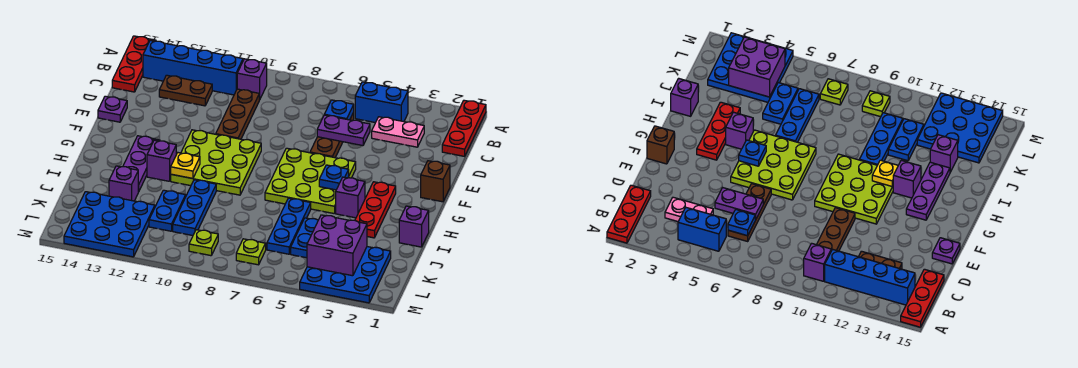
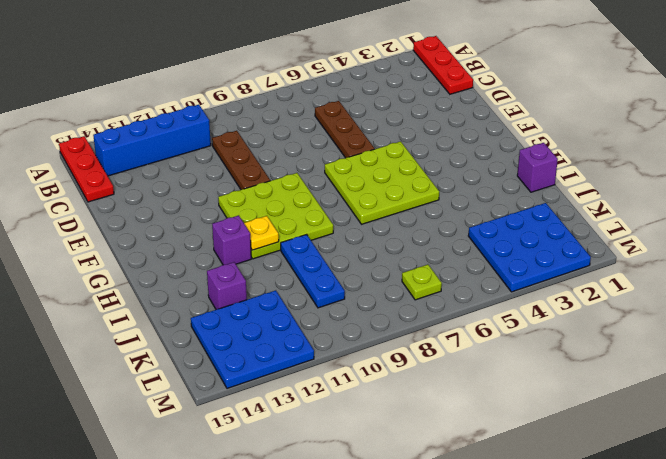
none -> blue brick B4:B5 level 1
none -> purple brick B10 level 1
none -> pink plate C3:C4 level 1
none -> brown plate C12:C13 level 1

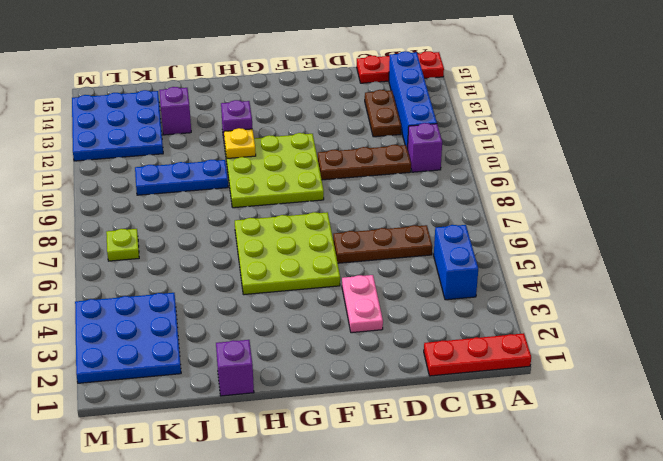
pink plate E3:E4 level 1 -> pink plate C3:C4 level 1
none -> purple plate E15 level 1
none -> brown brick F1 level 1
none -> red plate G3:I3 level 1
none -> purple plate G13:I13 level 1

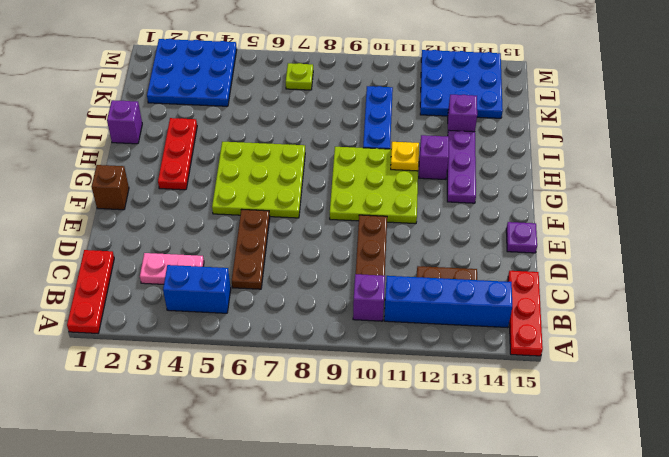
none -> purple brick H4 level 1
none -> blue plate I6:K6 level 1
none -> blue plate J5:K5 level 1
none -> blue plate J11:K11 level 1

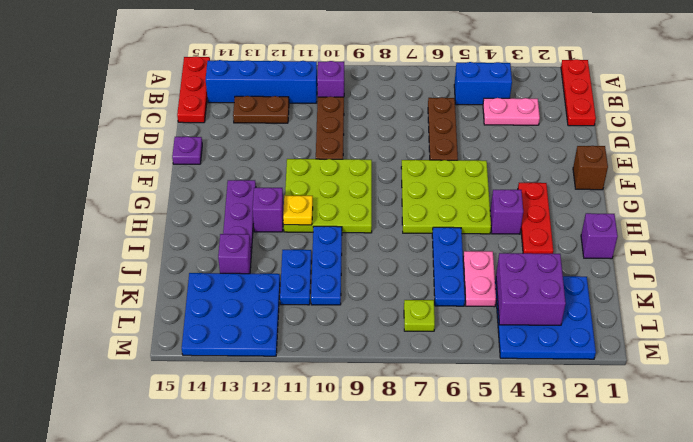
pink plate J5:K5 level 1 -> blue plate J5:K5 level 1
none -> lime plate L9 level 1
none -> blue plate C6 level 2
none -> purple plate D5:D6 level 2
none -> blue plate G5 level 2

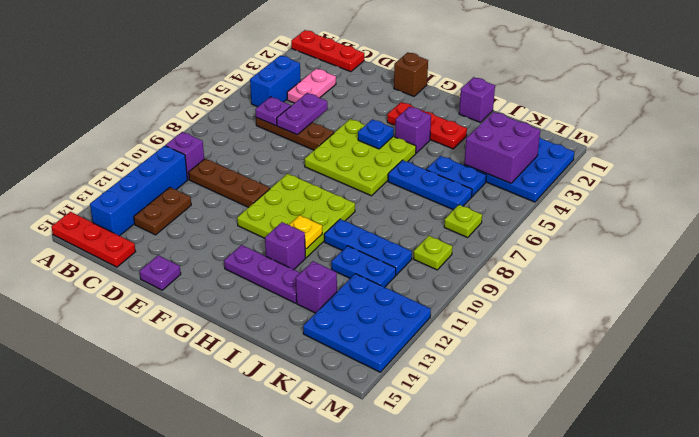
purple plate C6 level 2 -> blue plate C6 level 2

